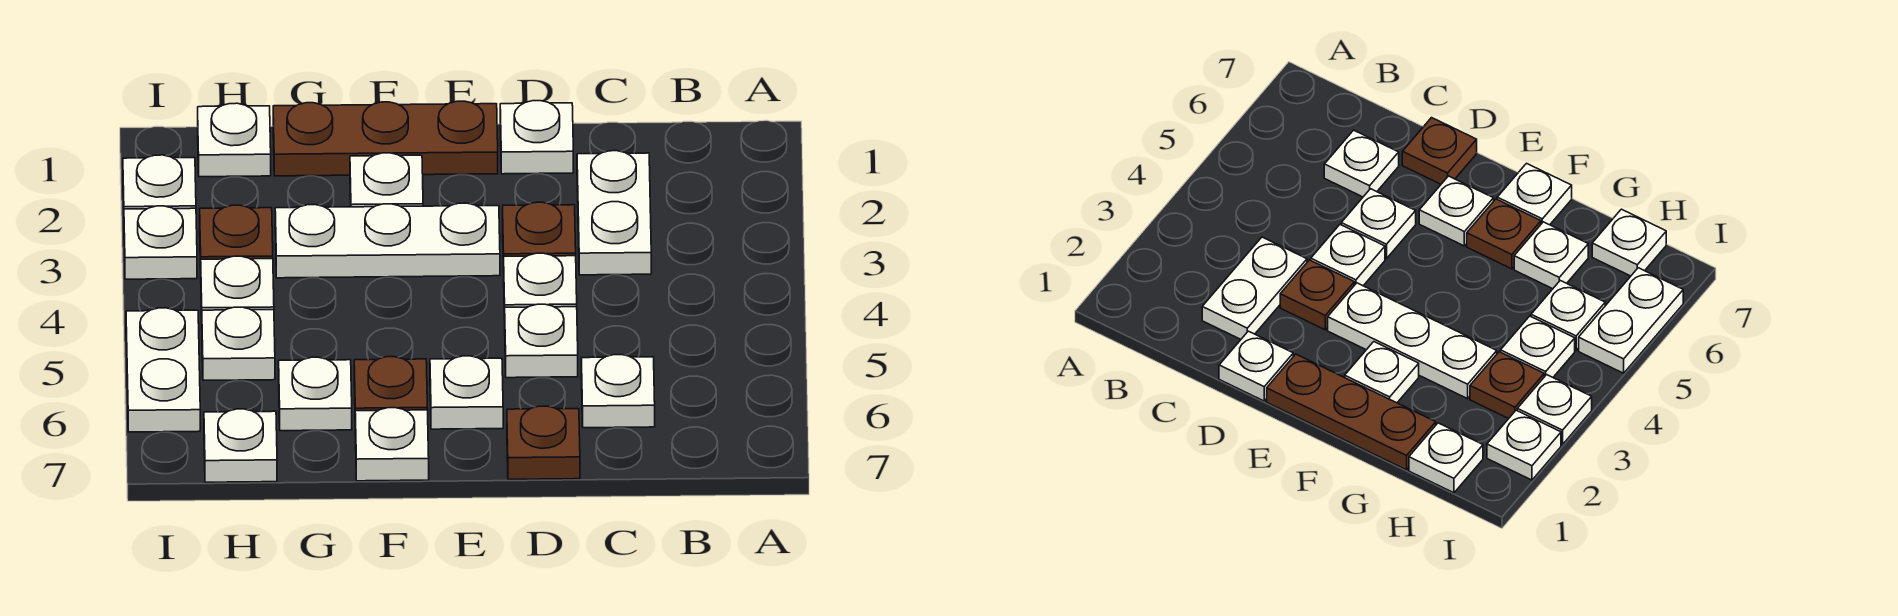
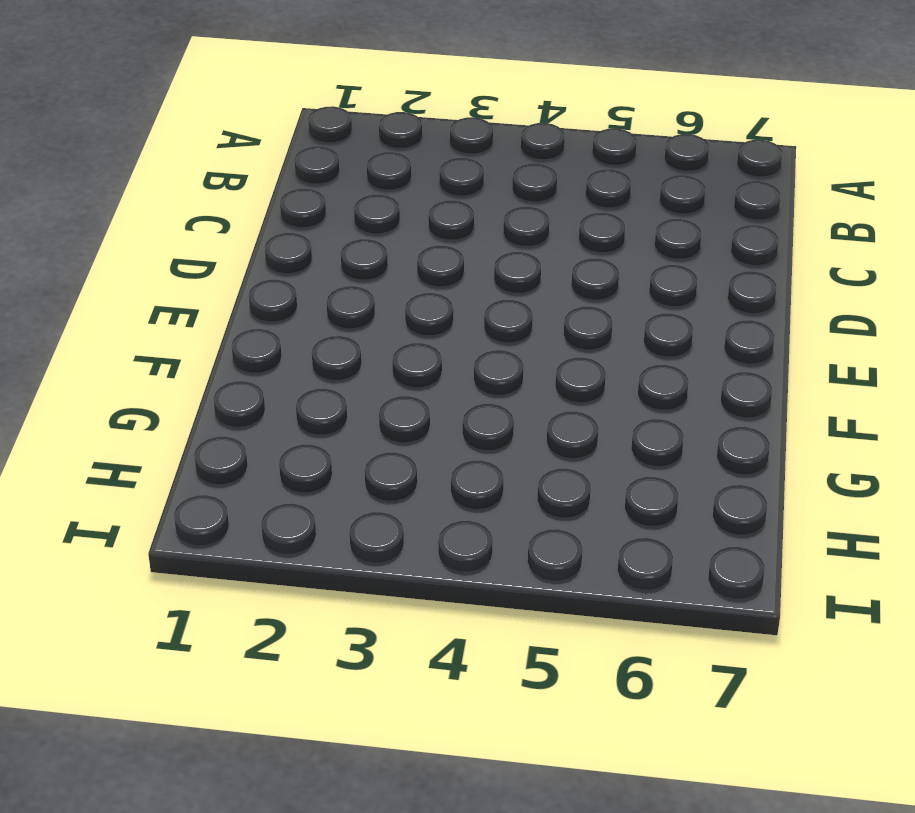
none -> white plate C2:C3 level 1
none -> white plate C6 level 1
none -> white plate D1 level 1

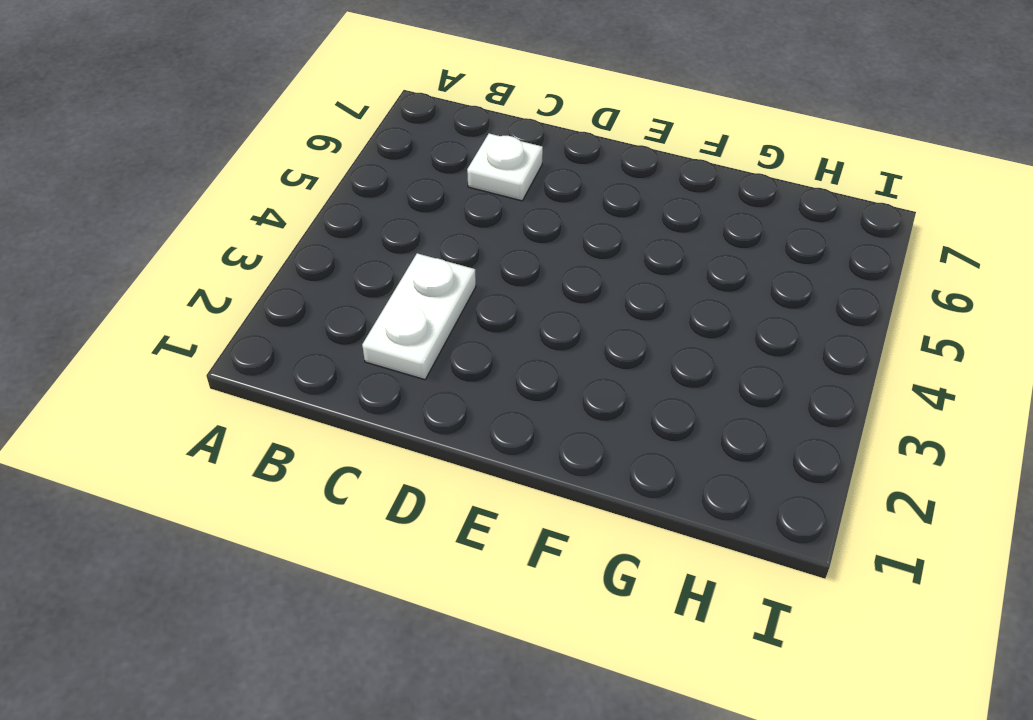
none -> white plate D1 level 1
none -> brown plate D3 level 1
none -> white plate D4 level 1

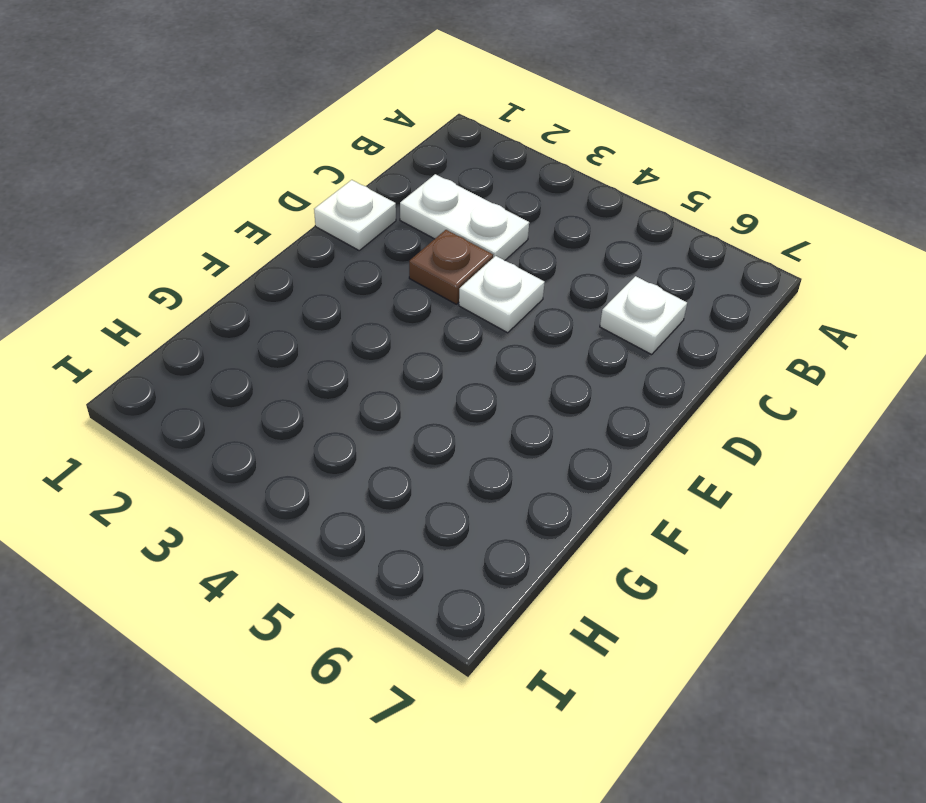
none -> white plate D5 level 1
none -> brown plate D7 level 1
none -> brown plate E1:G1 level 1

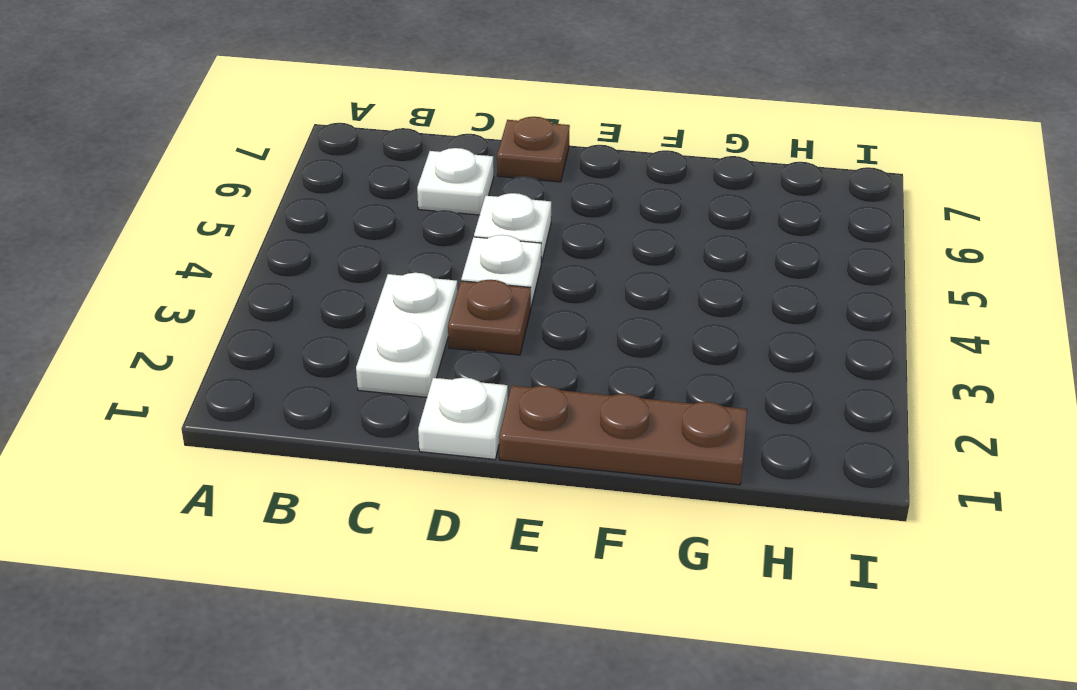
none -> white plate E3:G3 level 1
none -> white plate E6 level 1
none -> white plate F2 level 1

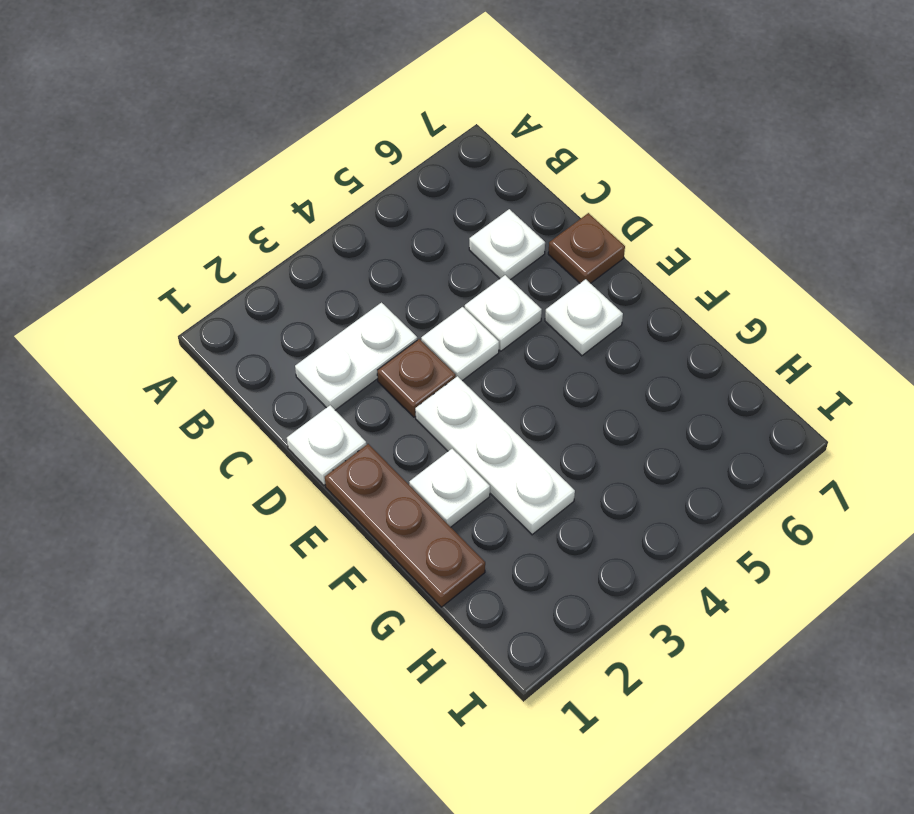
none -> brown plate F6 level 1
none -> white plate F7 level 1
none -> white plate G6 level 1

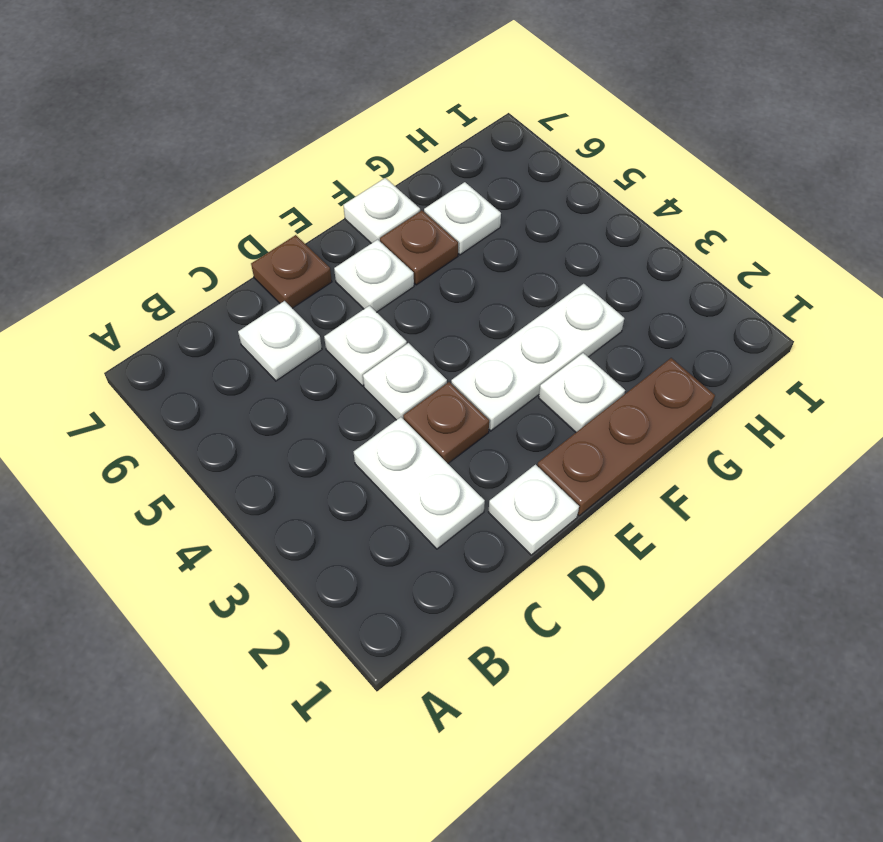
none -> white plate H1 level 1
none -> brown plate H3 level 1
none -> white plate H4 level 1

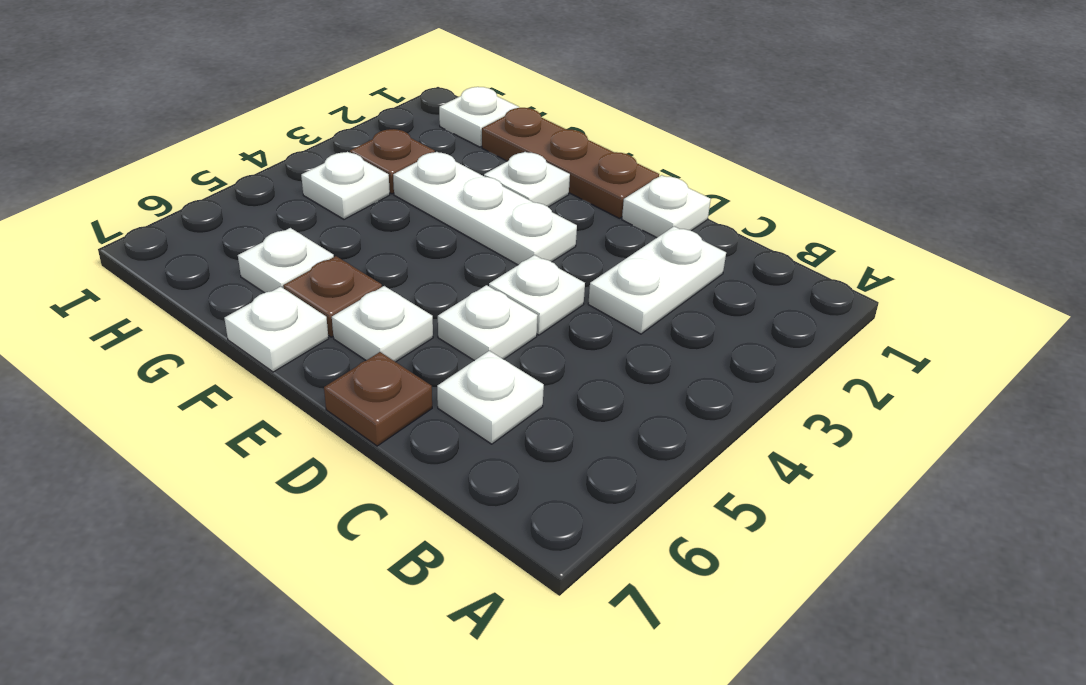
none -> brown plate D3 level 1
none -> white plate H5 level 1
none -> white plate H7 level 1

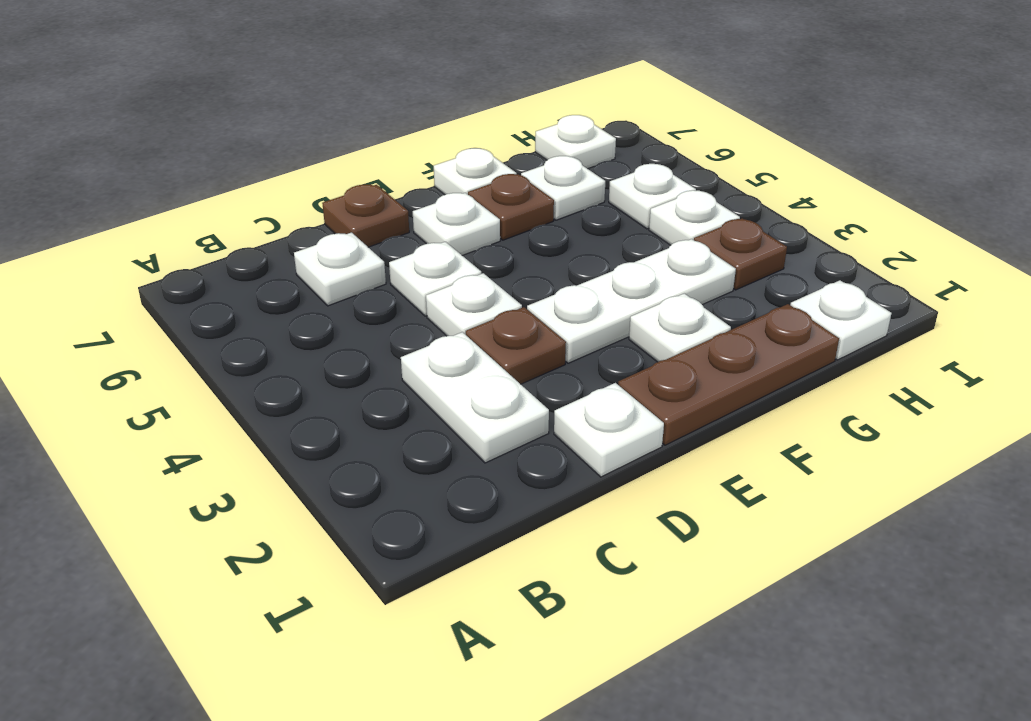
none -> white plate I2 level 1
none -> white plate I3 level 1
none -> white plate I5:I6 level 1

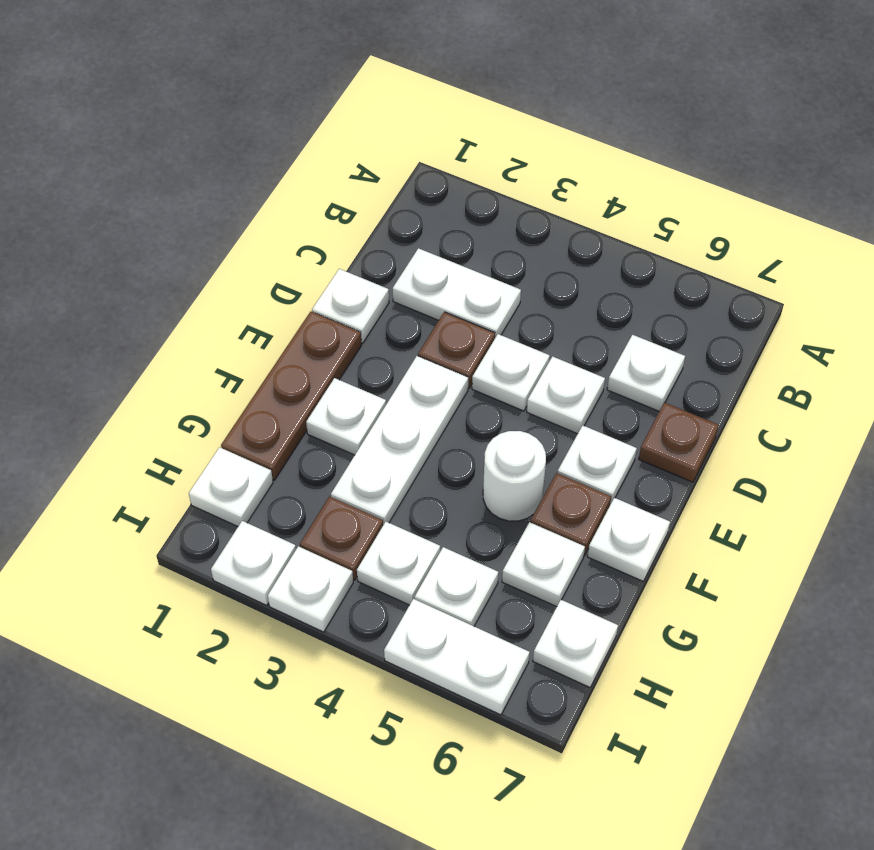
white round brick F5 level 1 -> none

